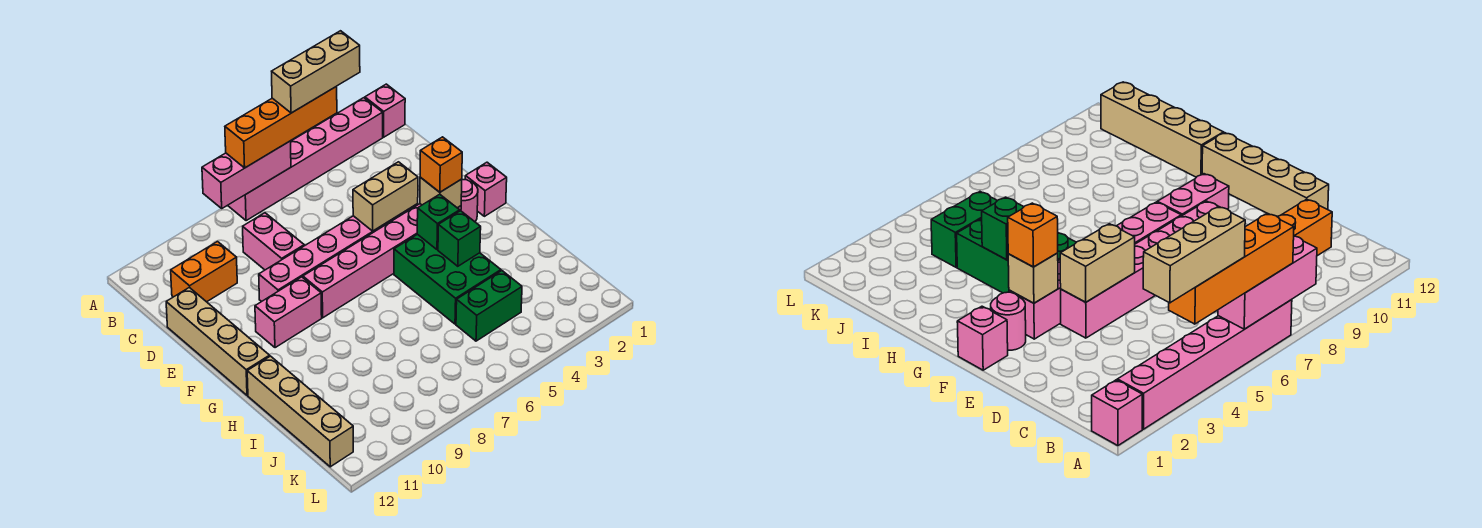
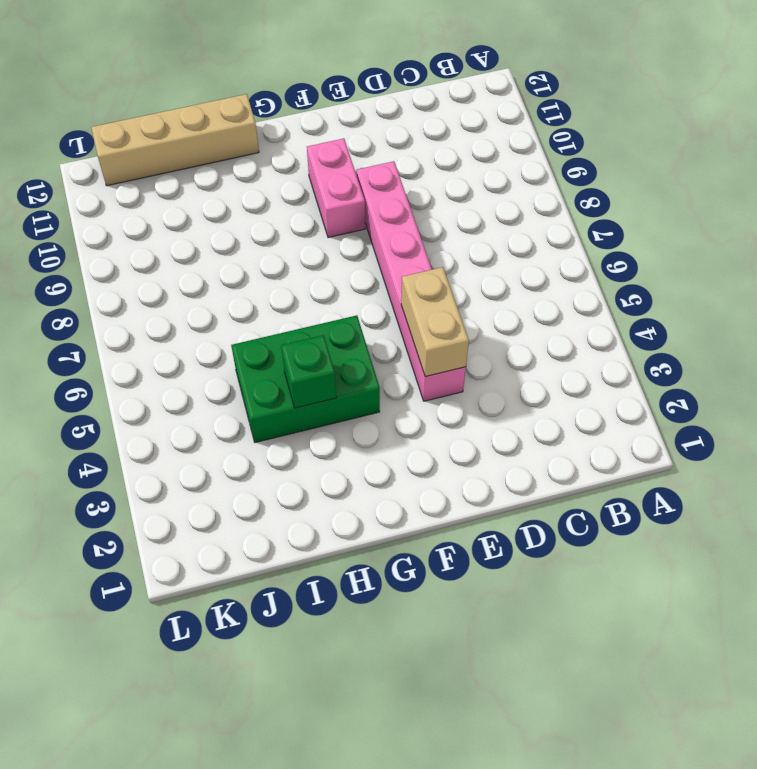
none -> pink brick A1 level 1
none -> pink brick A2:A7 level 1
none -> pink brick C8:D8 level 1

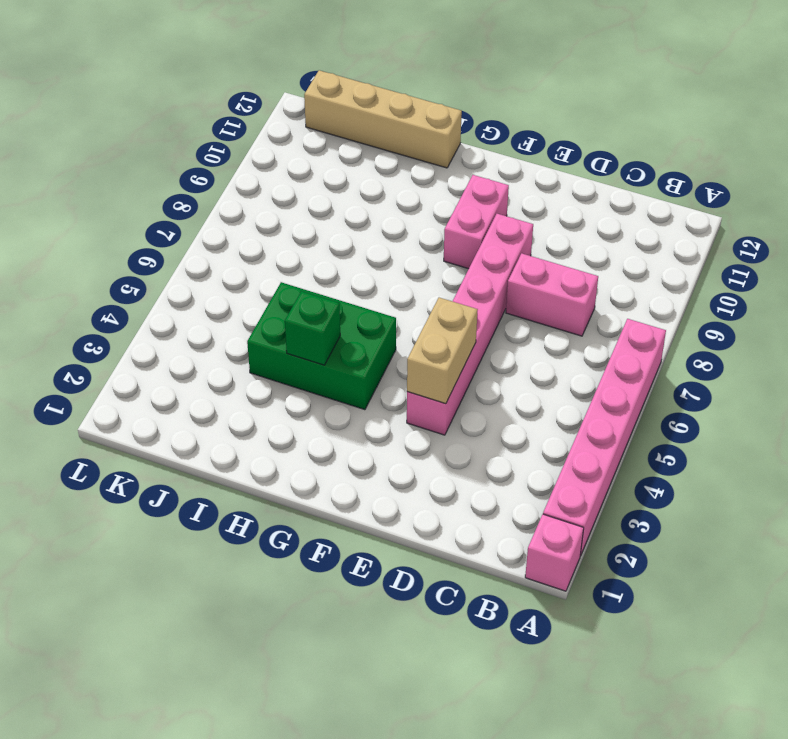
none -> orange brick C10:C11 level 1
none -> tan brick D12:G12 level 1
none -> pink brick F1 level 1

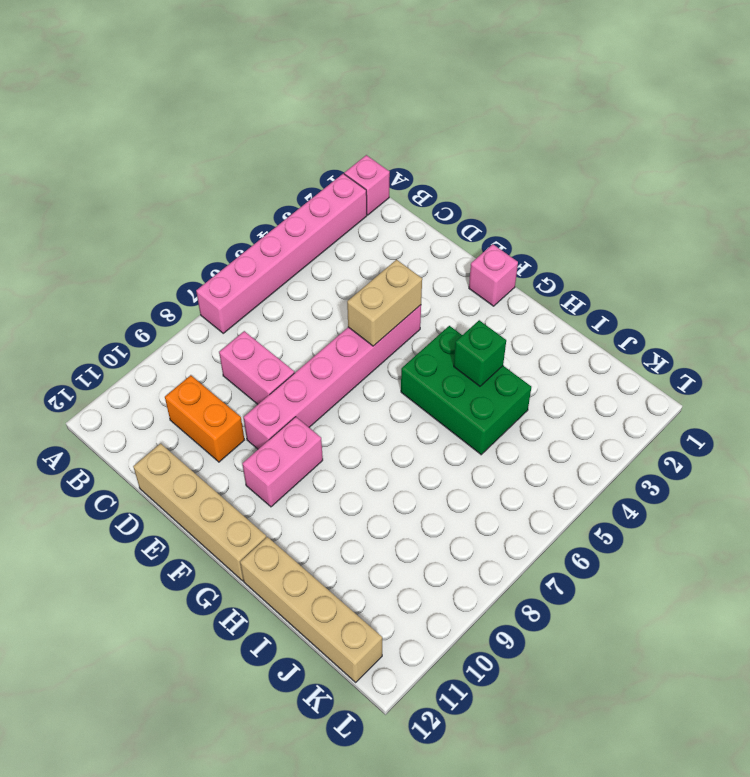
orange brick C10:D10 level 1 -> orange brick C10:C11 level 1
none -> pink round brick F2 level 1
none -> pink brick F3:F8 level 1
none -> green brick J4:J5 level 1

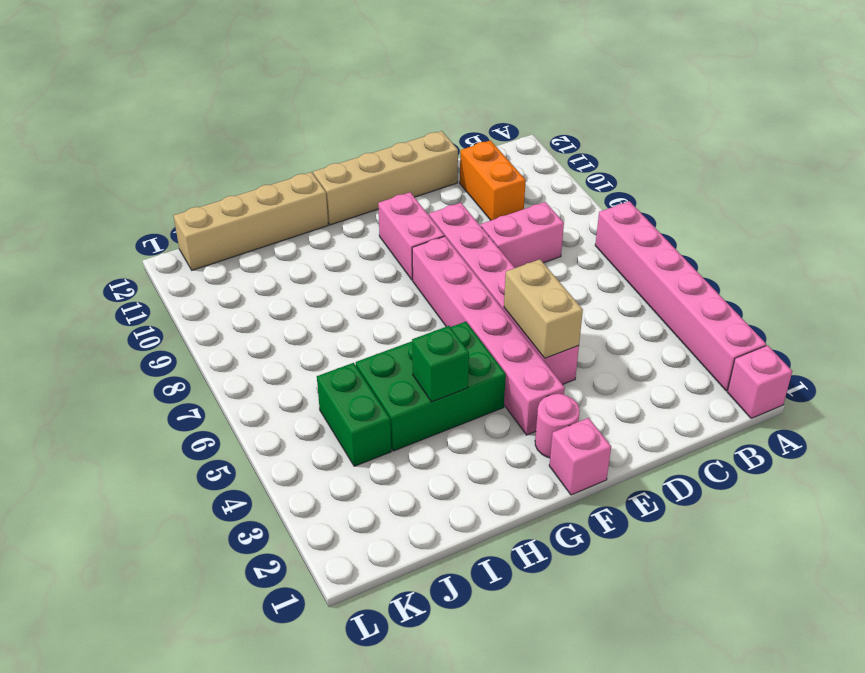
none -> pink brick A6:A8 level 2
none -> tan brick F3 level 2
none -> green brick G4 level 2

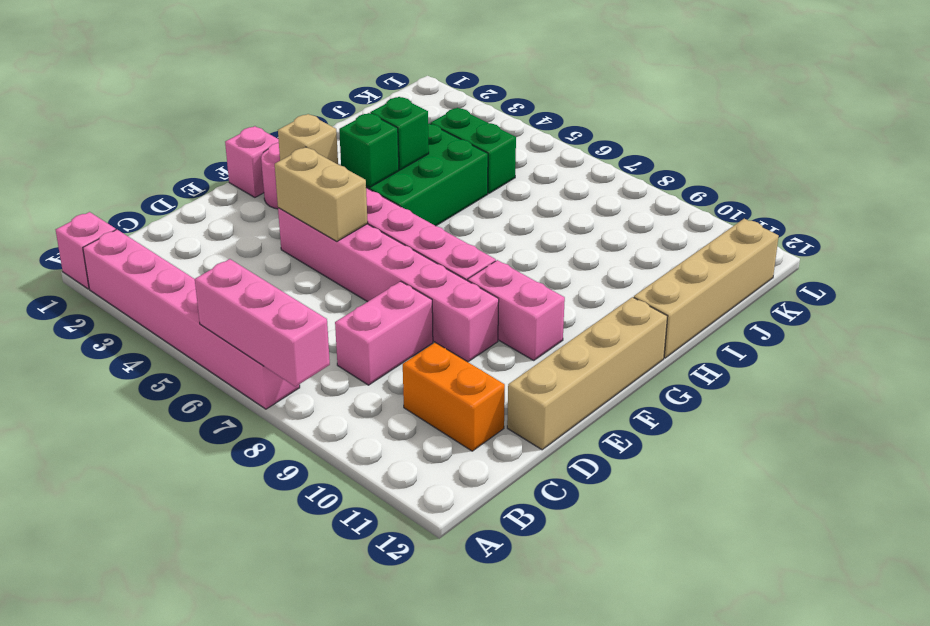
none -> orange brick A4:A7 level 3
none -> orange brick F3 level 3
none -> tan brick A3:A5 level 4

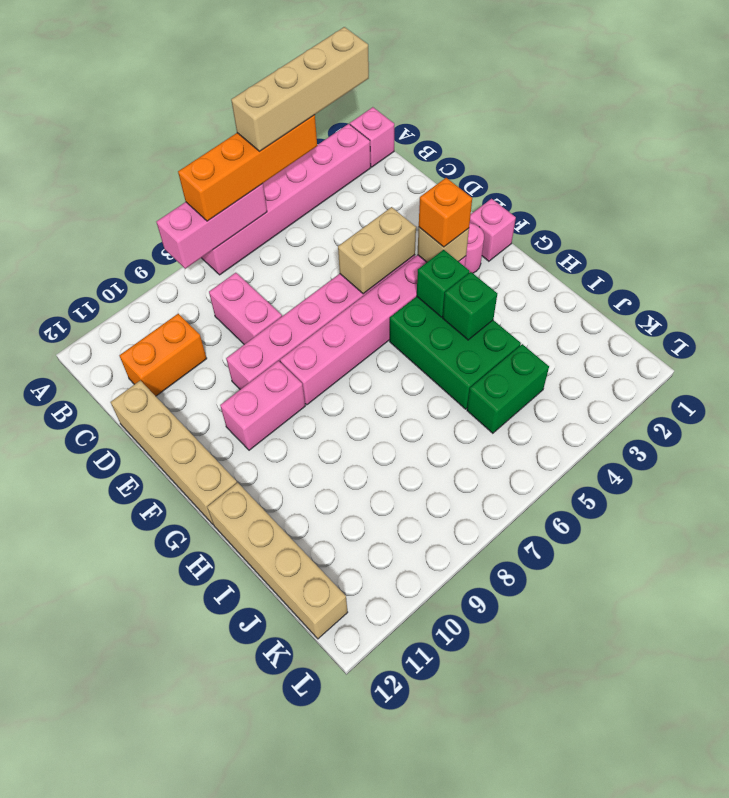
tan brick A2:A5 level 4 -> tan brick A3:A5 level 4

